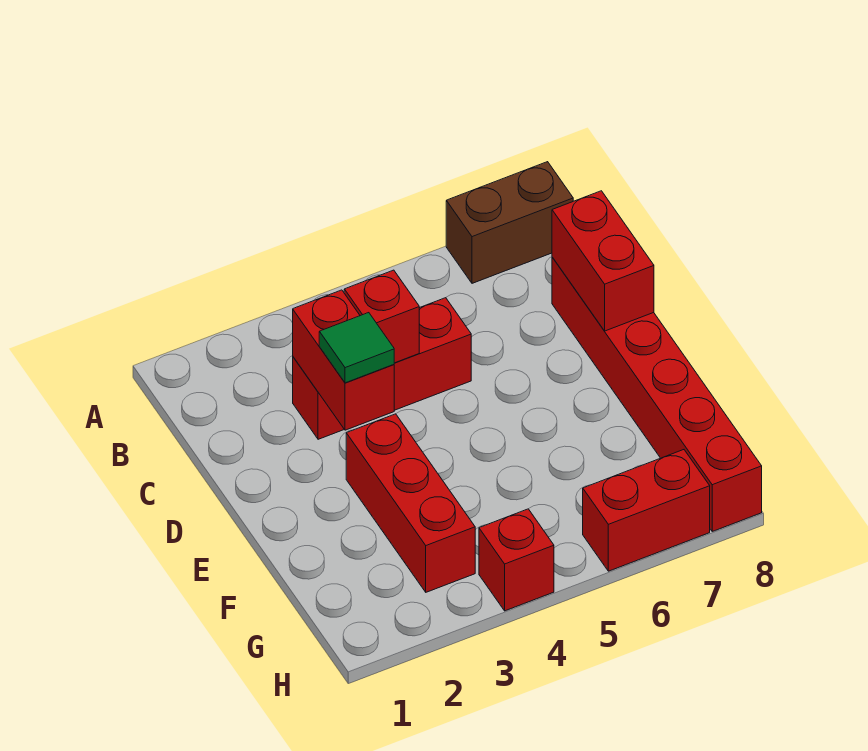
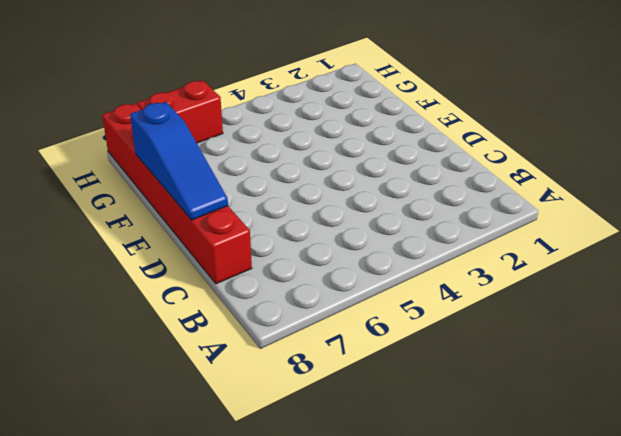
blue slope D8:F8 level 2 top F -> red brick C8:D8 level 2
none -> brown brick A7:A8 level 1
none -> red brick C3:C5 level 1

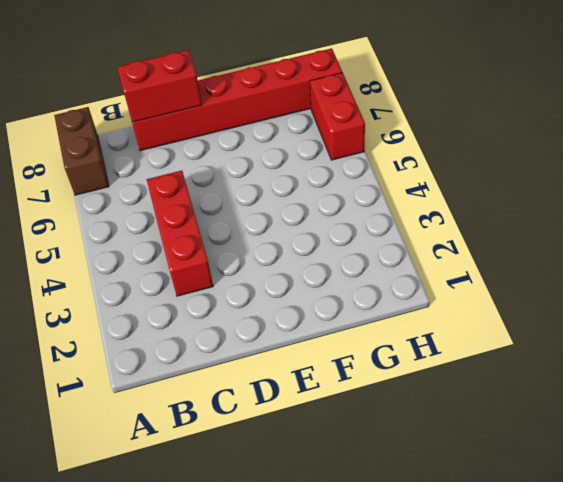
none -> red brick E3:G3 level 1
none -> red brick H4 level 1

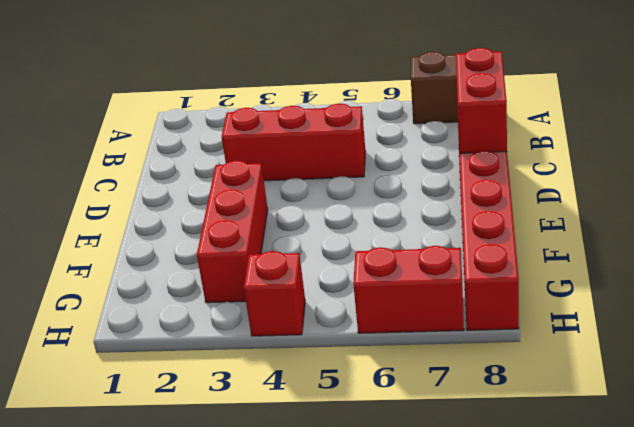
none -> red brick C3:D3 level 2
none -> red brick C4 level 2

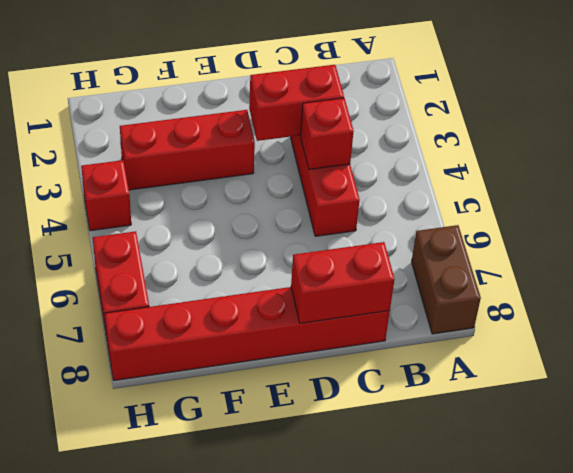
none -> green tile D3 level 3

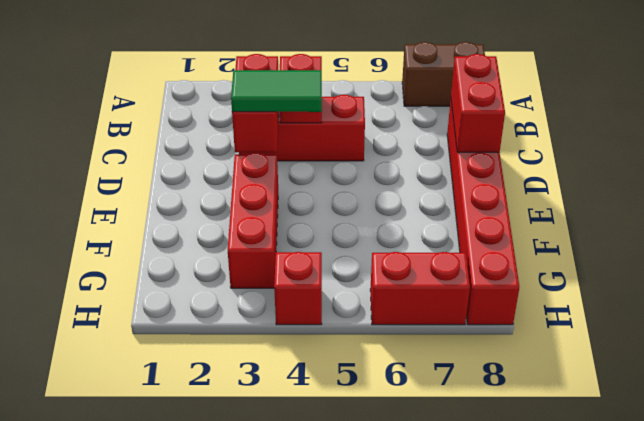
green tile D3:D4 level 3 -> green tile D3 level 3

